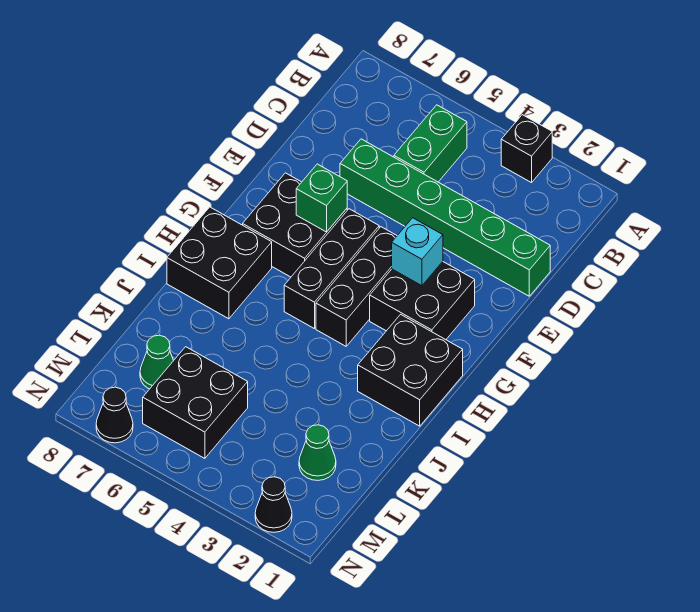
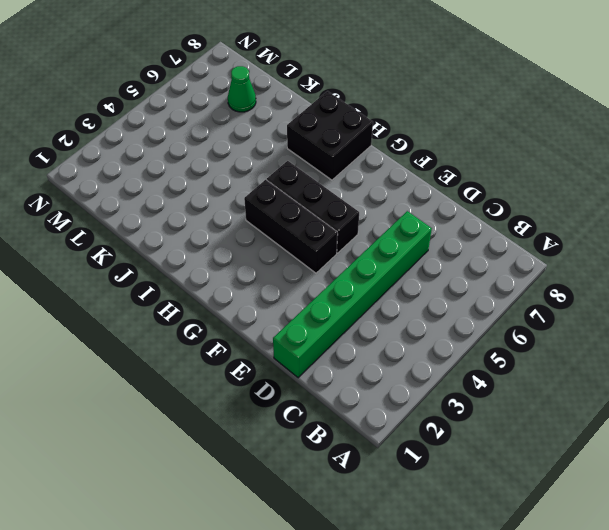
none -> black brick A3 level 1
none -> green brick B5:C5 level 1
none -> black brick F2:G3 level 1

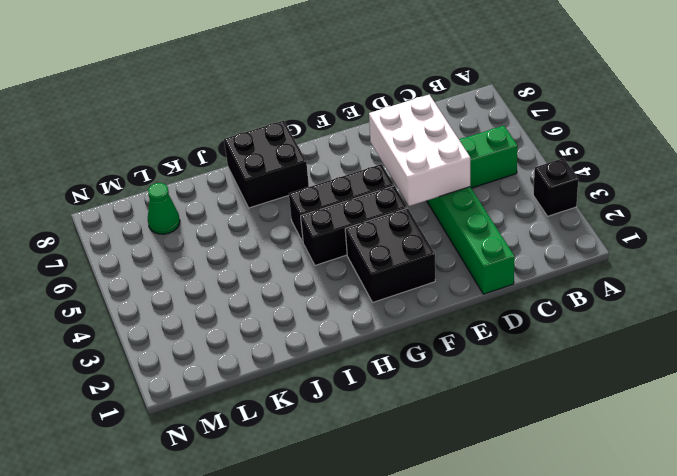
white brick D4:E6 level 2 -> none
none -> black brick F6:G7 level 1
none -> black brick H1:I2 level 1
none -> green cone L2 level 1

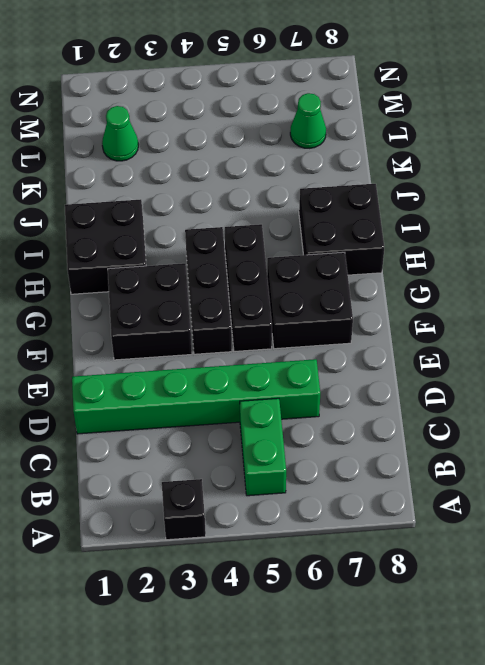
none -> black brick L5:M6 level 1
none -> black cone N2 level 1
none -> black cone N7 level 1

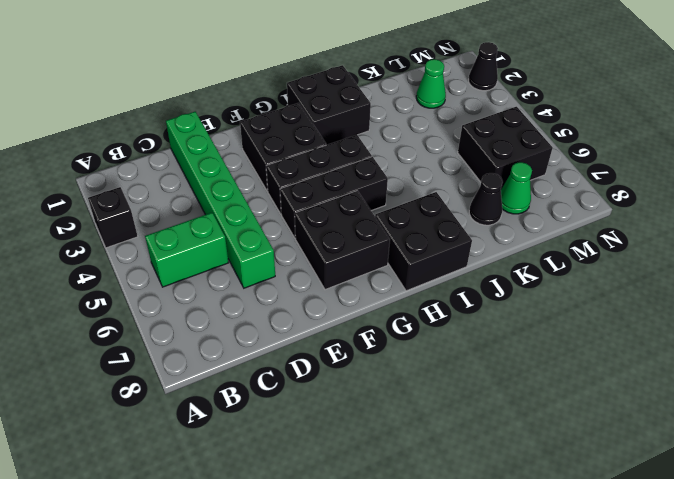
black cone K7 level 1 -> black cone N7 level 1
none -> cyan brick F3 level 2
none -> green brick F6 level 2

